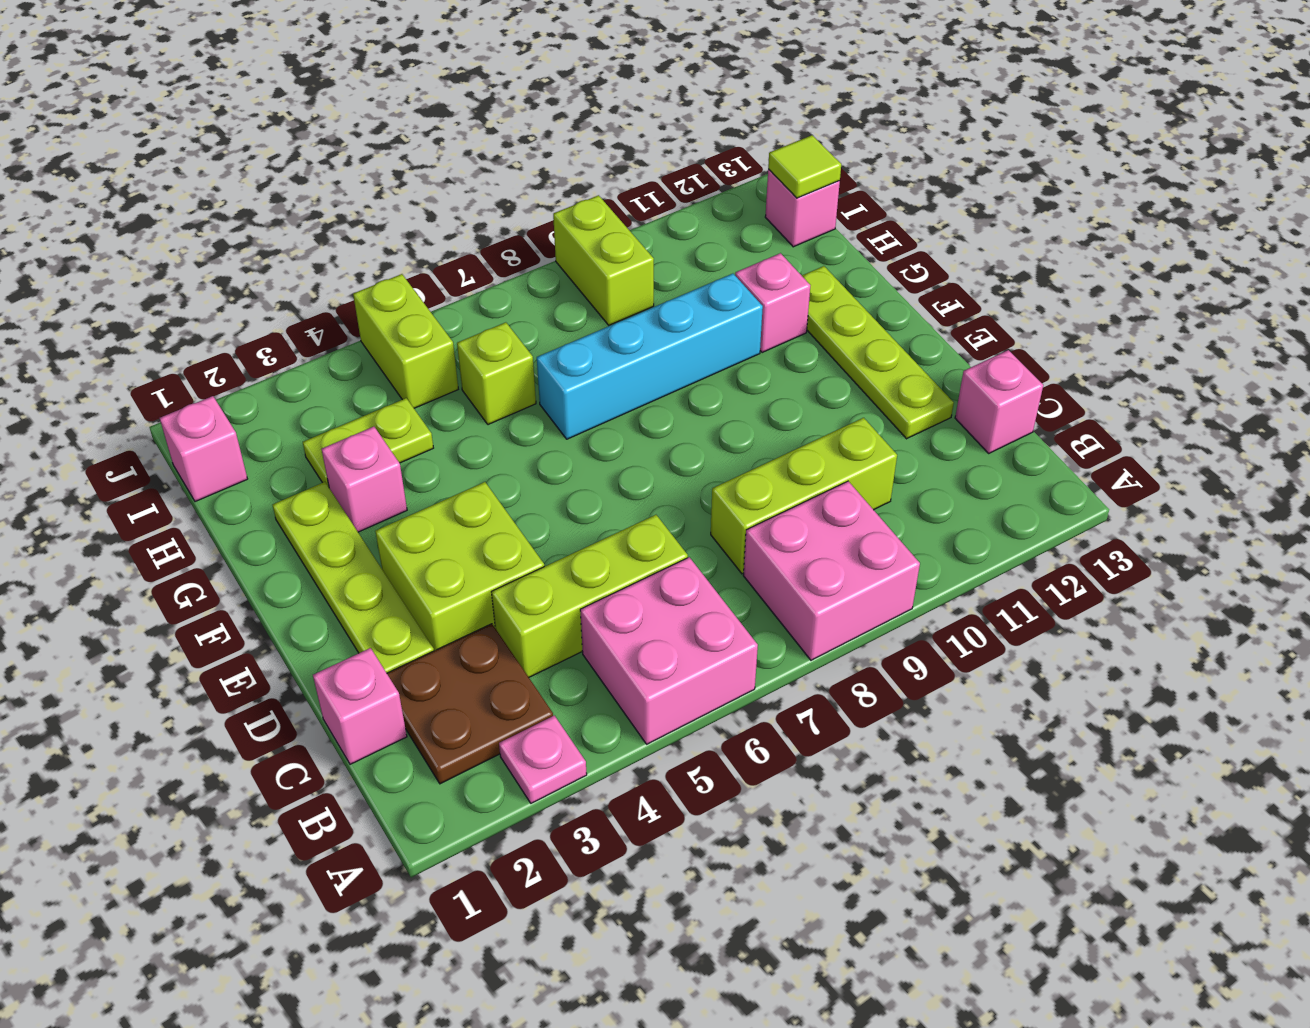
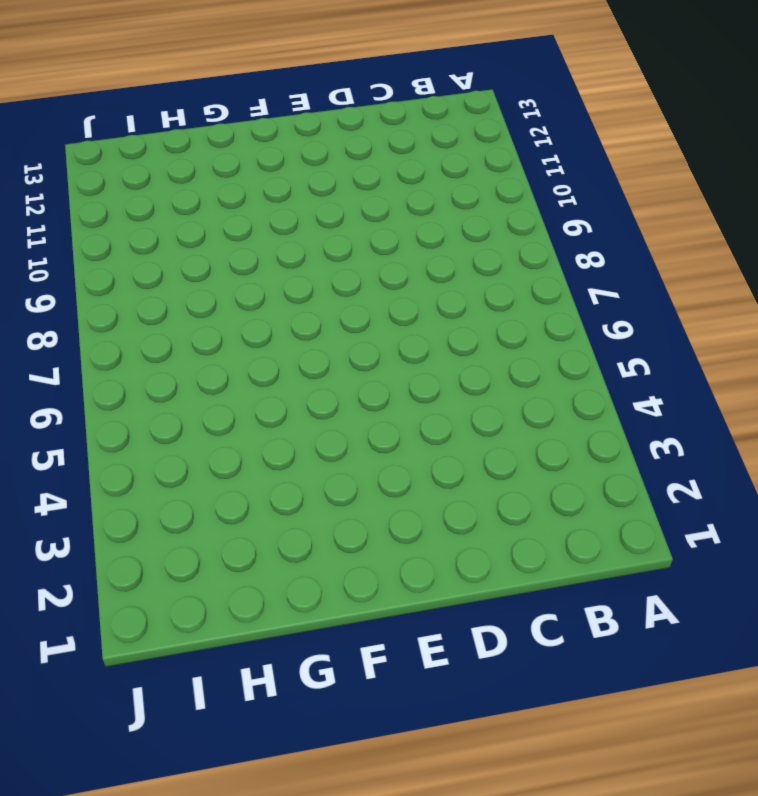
none -> pink plate A3 level 1
none -> pink brick A5:B6 level 1
none -> pink brick A8:B9 level 1

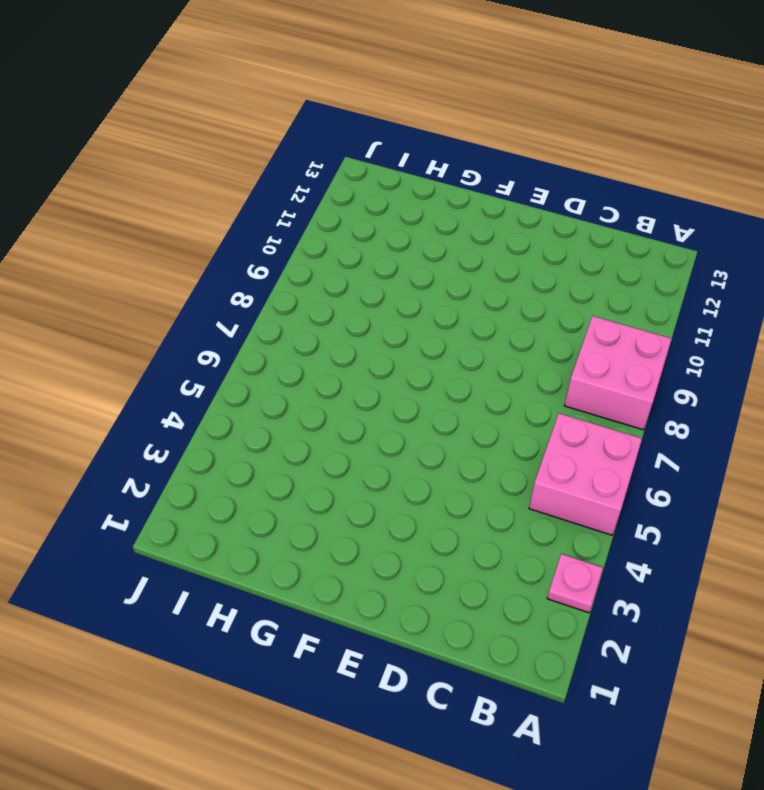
none -> brown plate B2:C3 level 1
none -> pink brick C1 level 1
none -> lime brick C4:C6 level 1

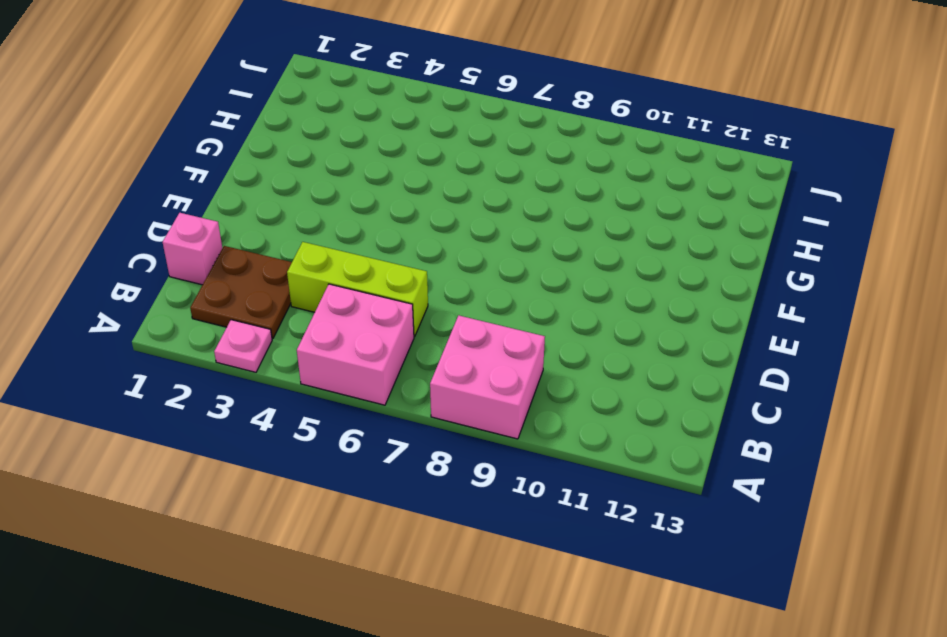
none -> lime brick C8:C10 level 1
none -> pink brick C13 level 1
none -> lime plate D2:G2 level 1

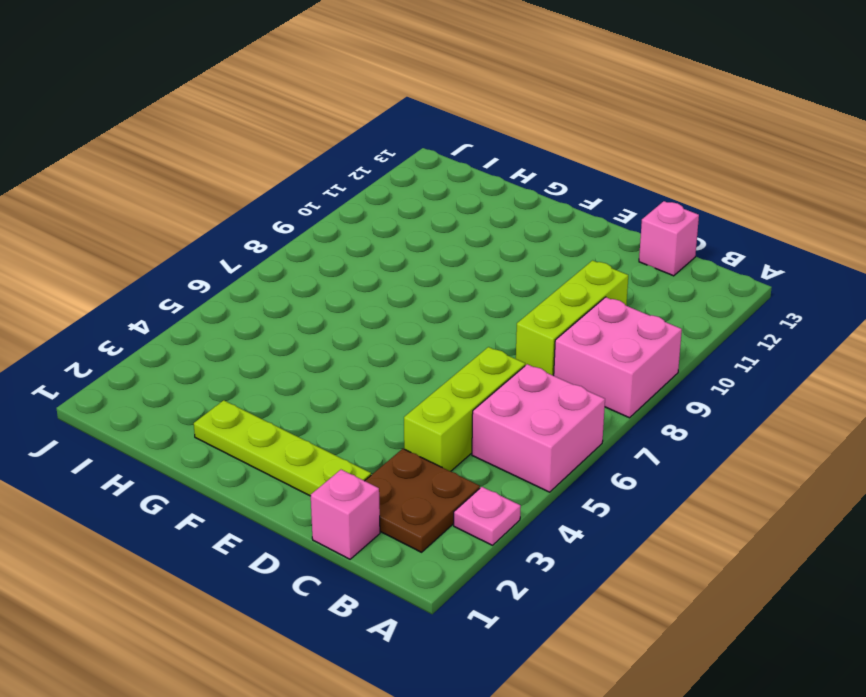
none -> lime brick D3:E4 level 1
none -> lime plate D12:G12 level 1
none -> pink brick G3 level 1

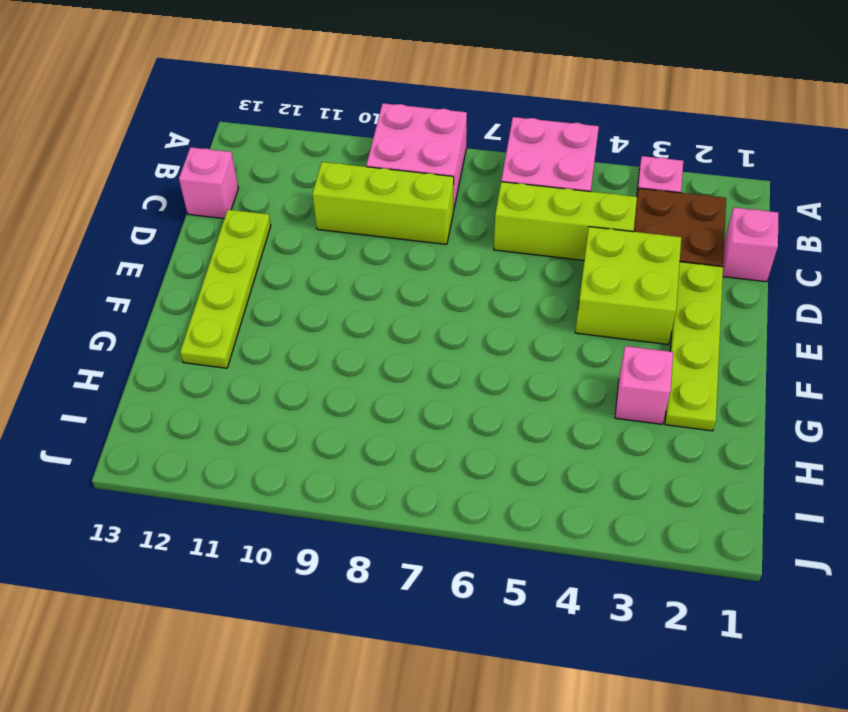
none -> cyan brick G7:G10 level 1
none -> pink brick G11 level 1
none -> lime plate H3:H4 level 1

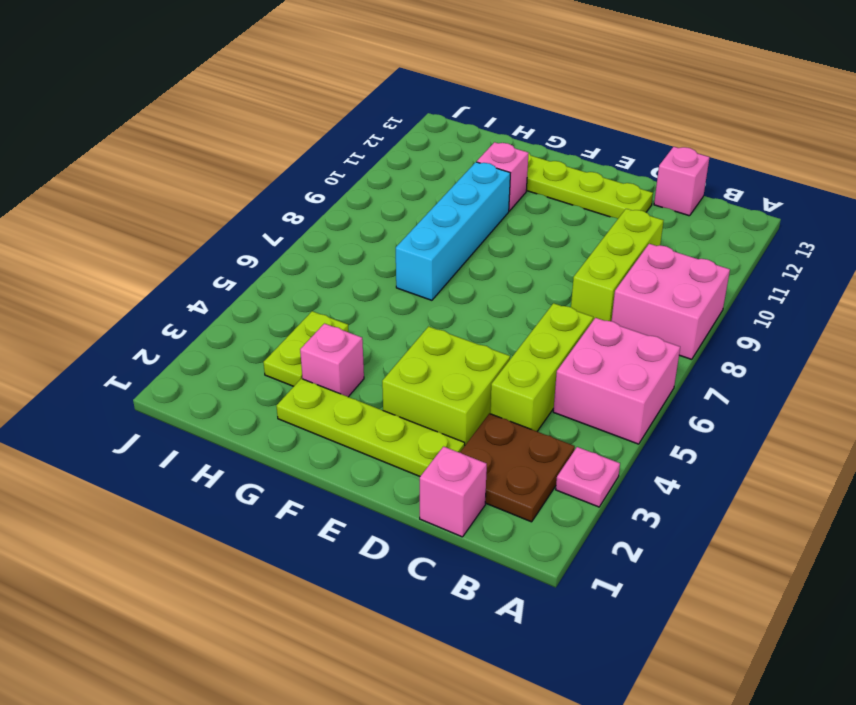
none -> lime brick H6 level 1
none -> pink brick I1 level 1
none -> lime brick I5:J5 level 1

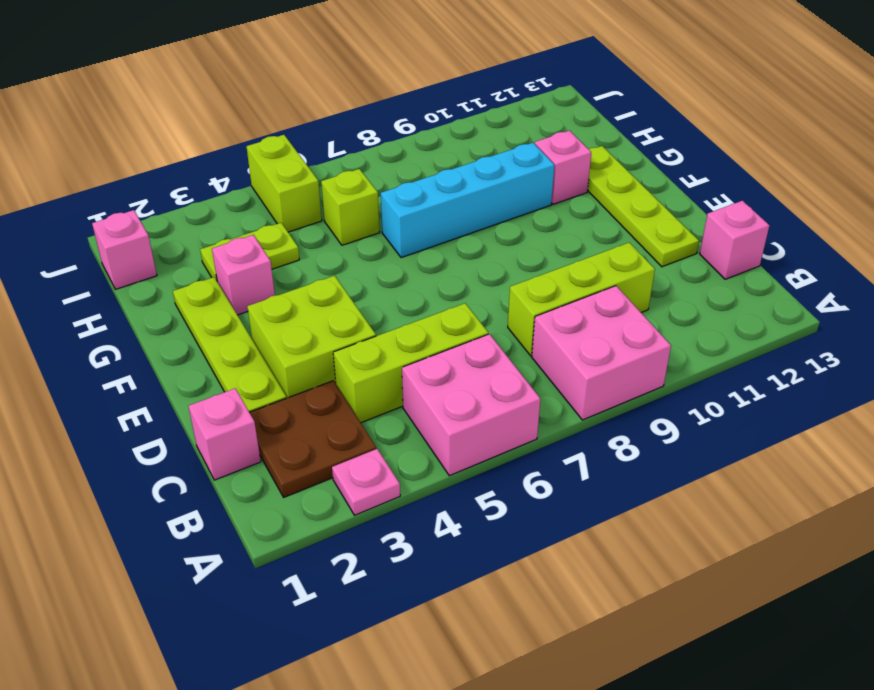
none -> lime brick I9:J9 level 1
none -> pink brick I13 level 1
none -> lime tile I13 level 2

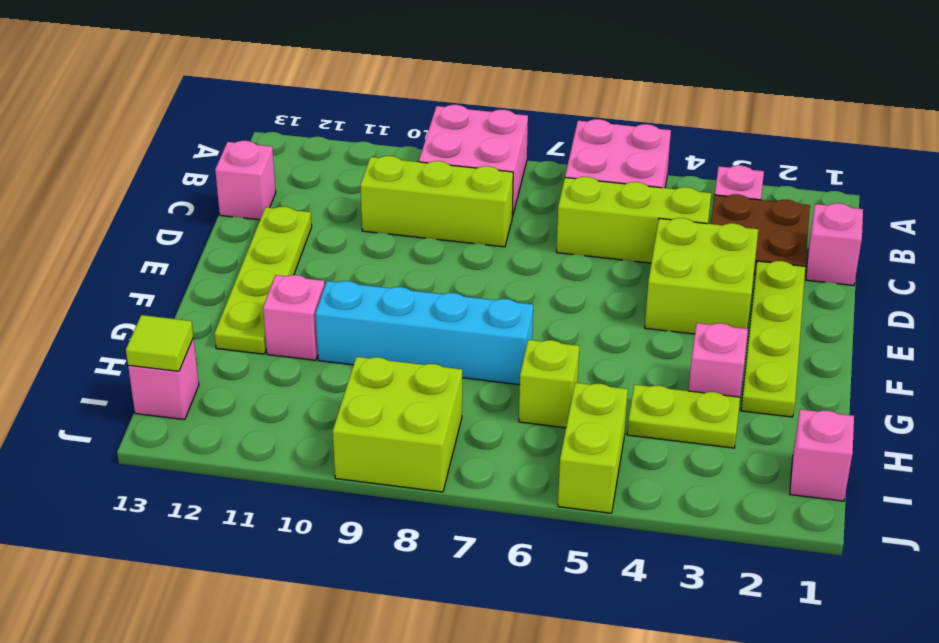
lime brick I8:J9 level 1 -> lime brick I9:J9 level 1

